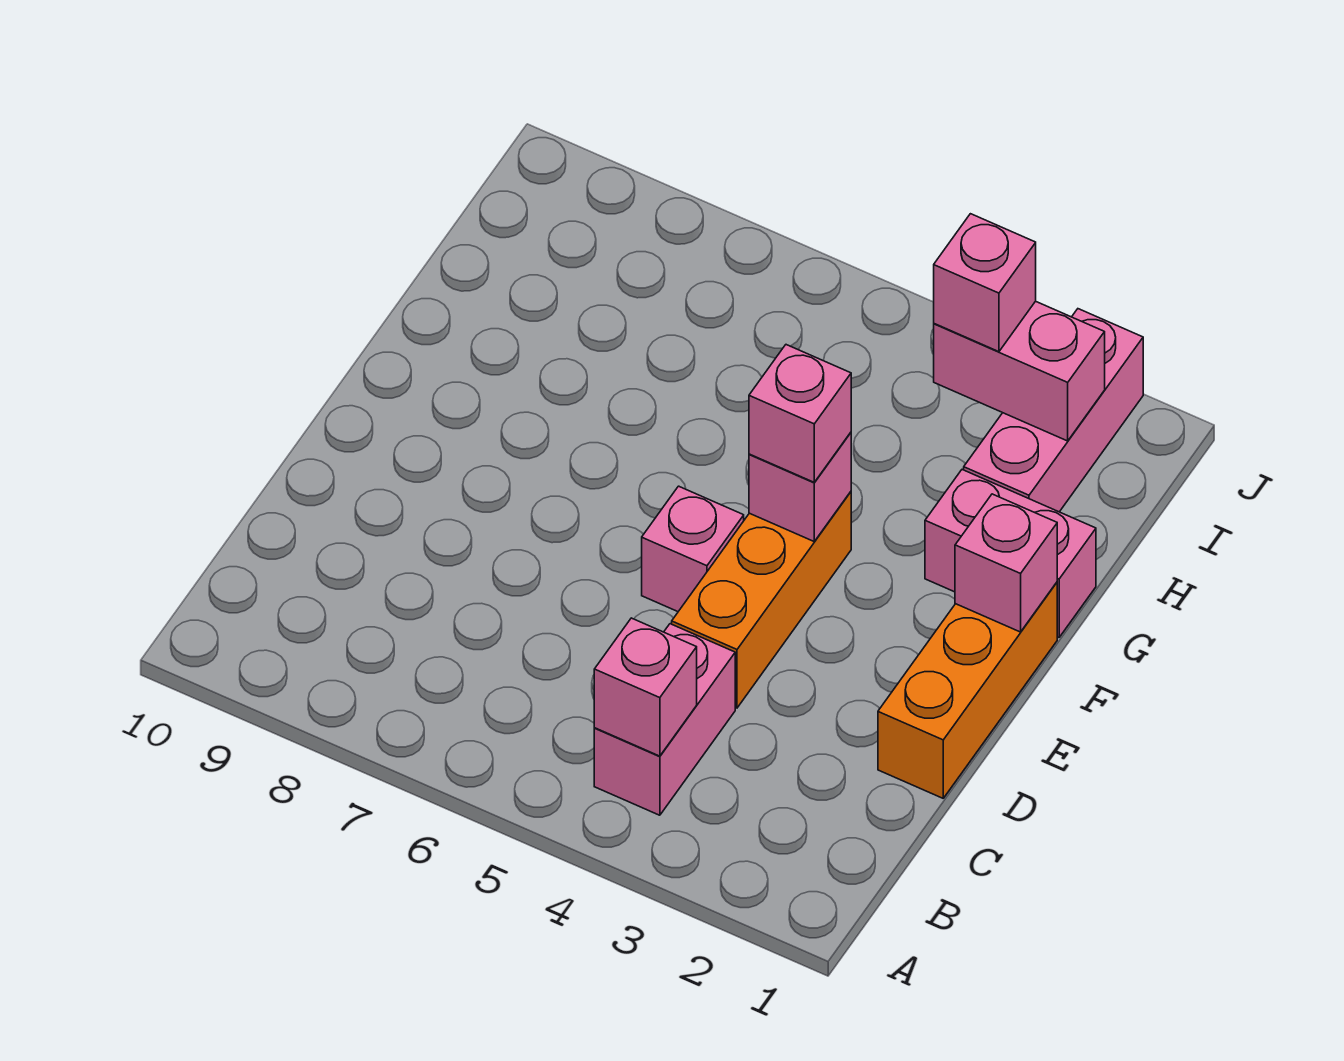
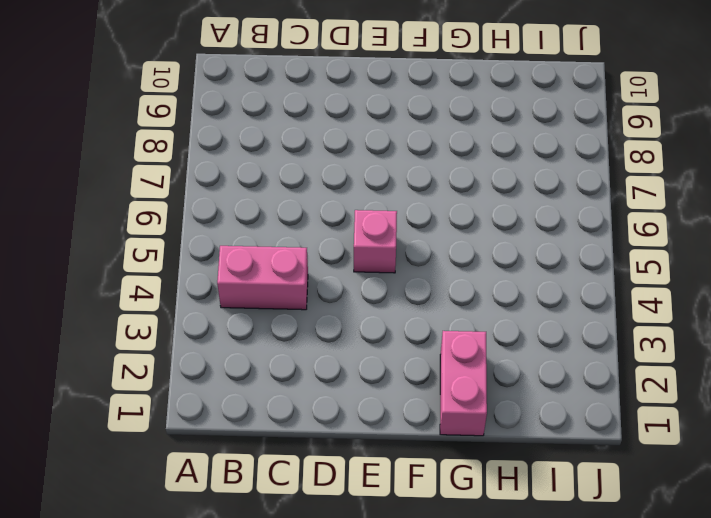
none -> orange brick D1:F1 level 1
none -> orange brick D4:F4 level 1
none -> pink brick H2:J2 level 1

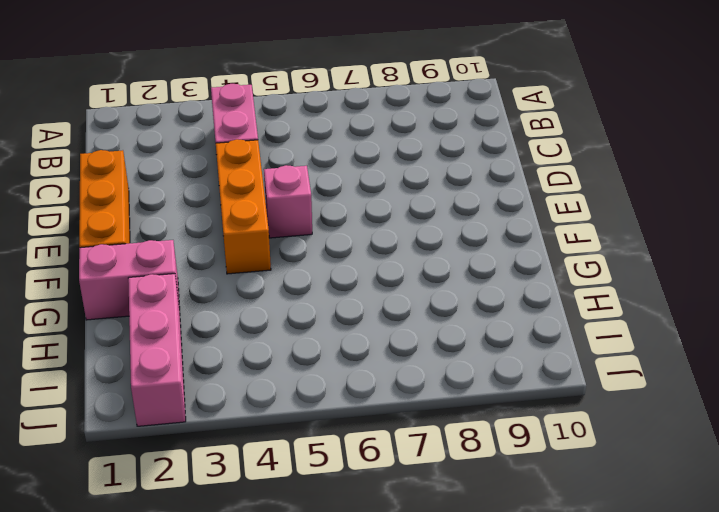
none -> pink brick B4 level 2
none -> pink brick F1 level 2
none -> pink brick F4 level 2

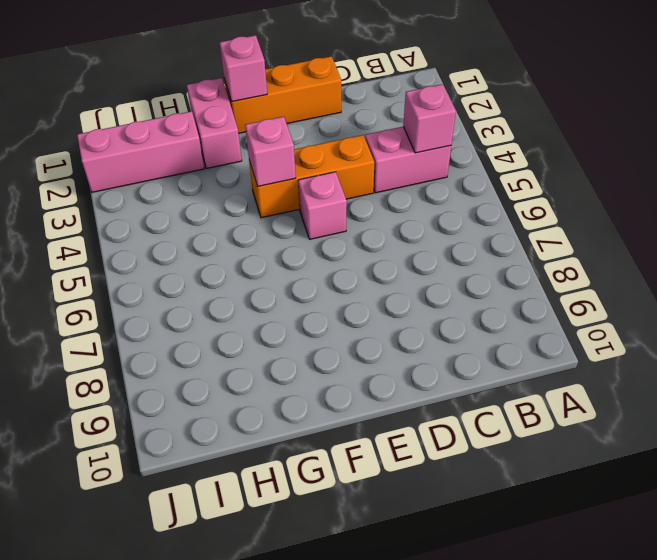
none -> pink brick I2:I3 level 2
none -> pink brick F4 level 3
none -> pink brick I3 level 3

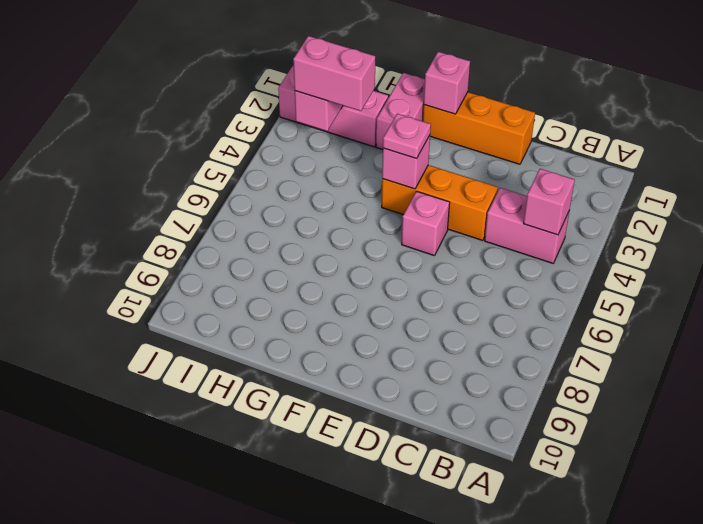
pink plate F4 level 3 -> pink brick F4 level 3
pink brick H3:I3 level 3 -> pink brick I3 level 3

